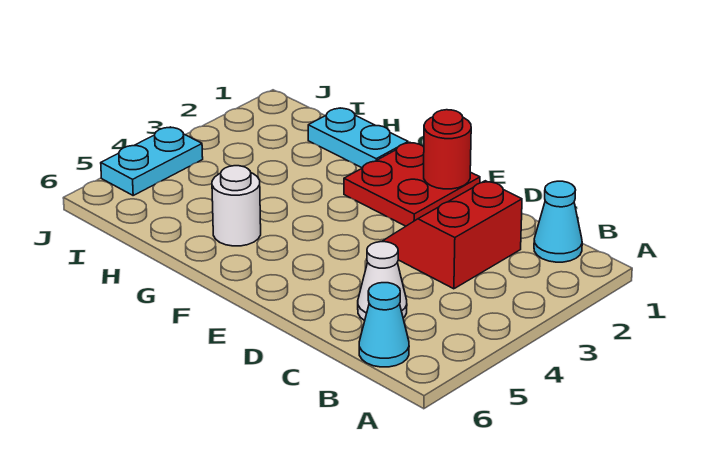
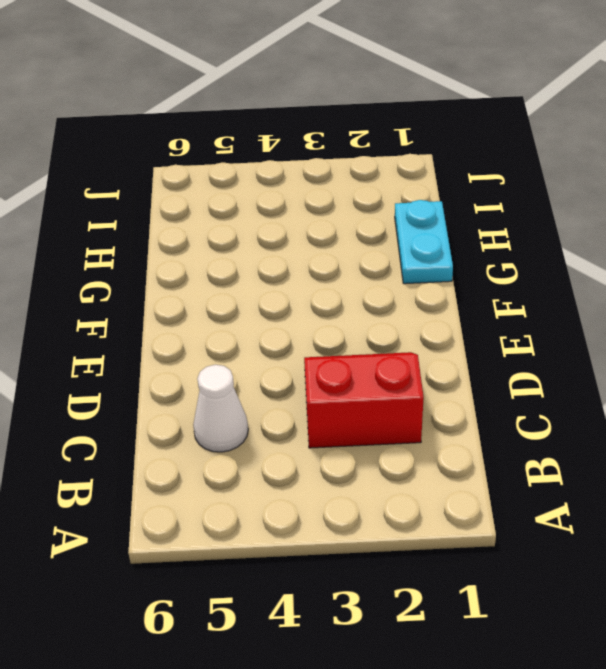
none -> cyan cone B1 level 1
none -> cyan cone B6 level 1

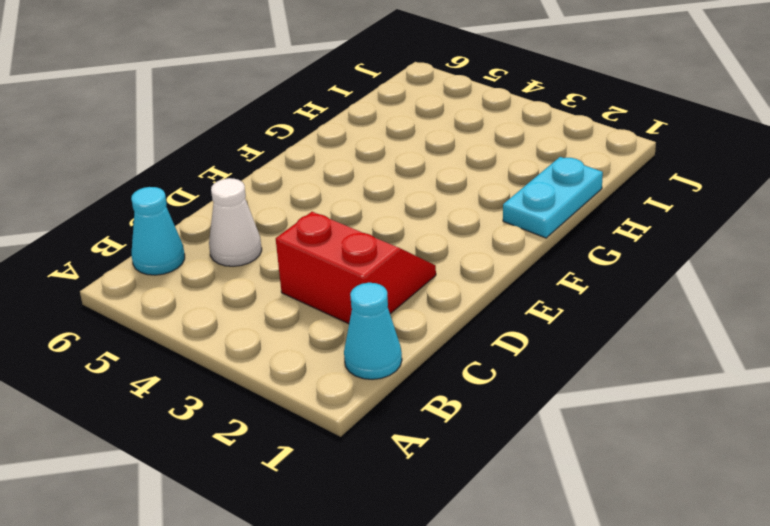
none -> red plate E1:F2 level 1
none -> white round brick G5 level 1

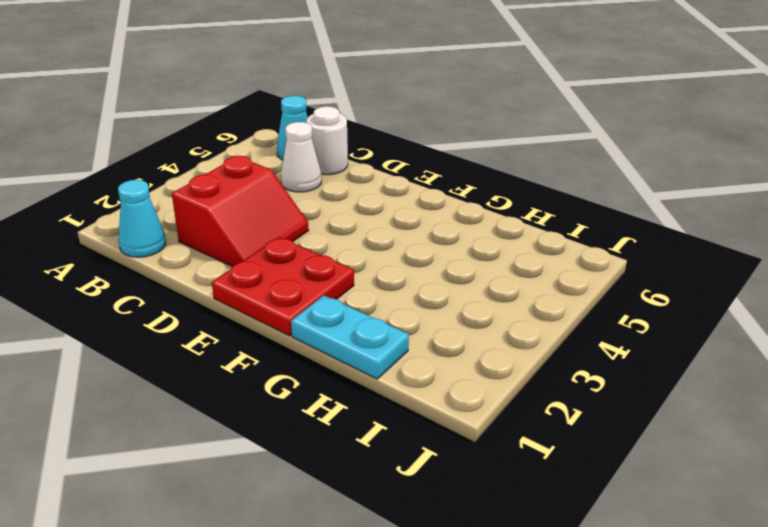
white round brick C6 level 1 -> white round brick G5 level 1
none -> cyan plate J4:J5 level 1
none -> red round brick E1 level 2

